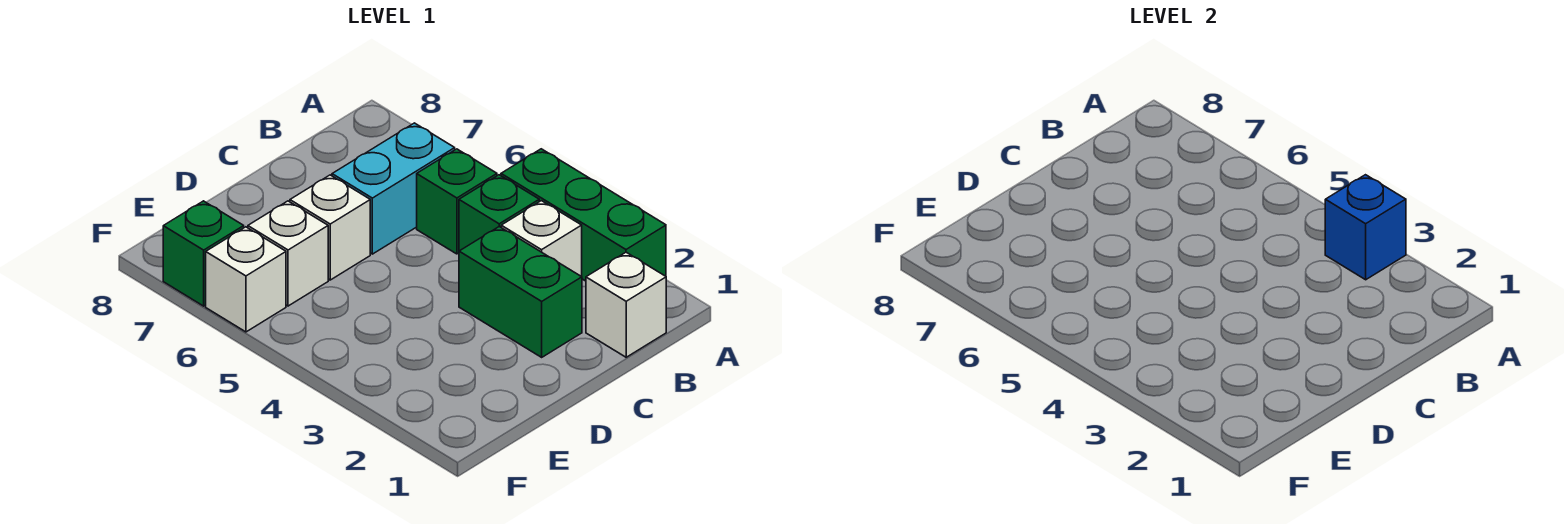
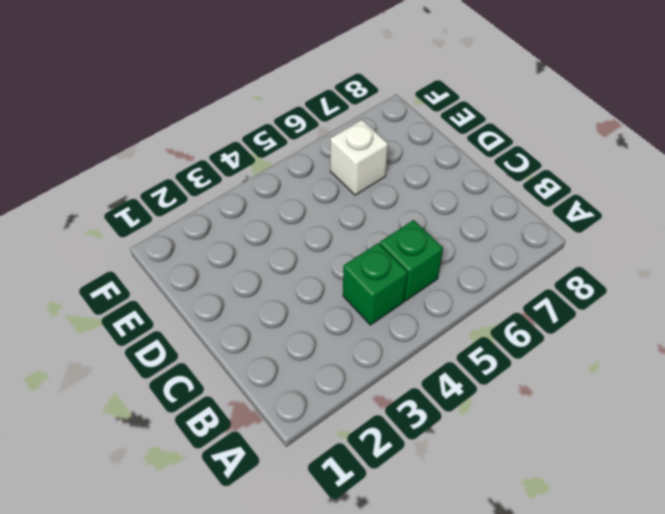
none -> green brick A2:A4 level 1
none -> white brick B1 level 1
none -> white brick B3 level 1

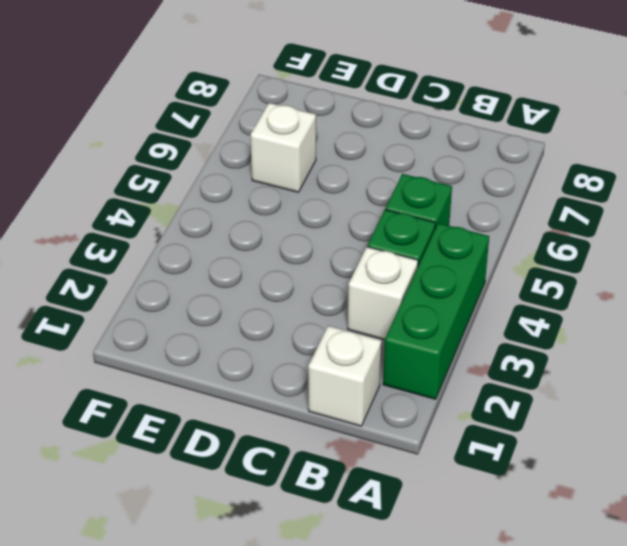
none -> cyan brick B6:C6 level 1
none -> green brick C2:C3 level 1
none -> white brick D6 level 1

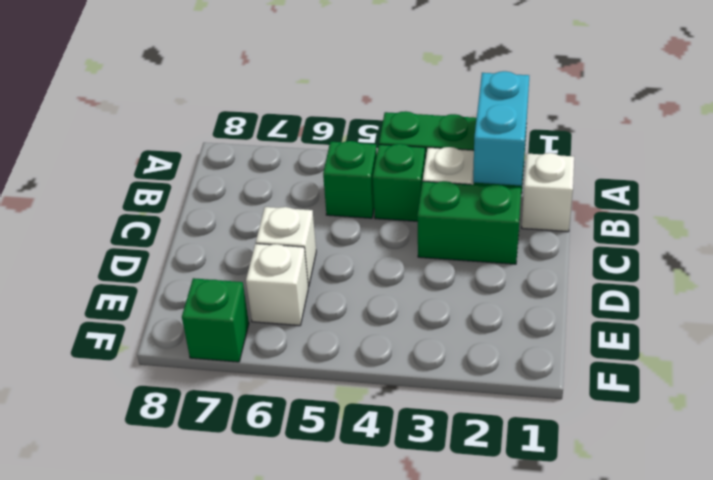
cyan brick A2:B2 level 2 -> cyan brick B6:C6 level 1
none -> white brick F6 level 1
none -> blue brick A3 level 2

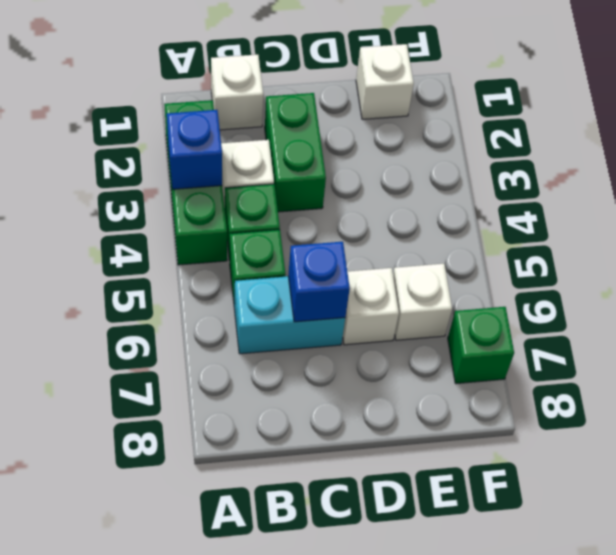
blue brick C6 level 2 -> none
white brick E1 level 1 -> white brick F6 level 1

